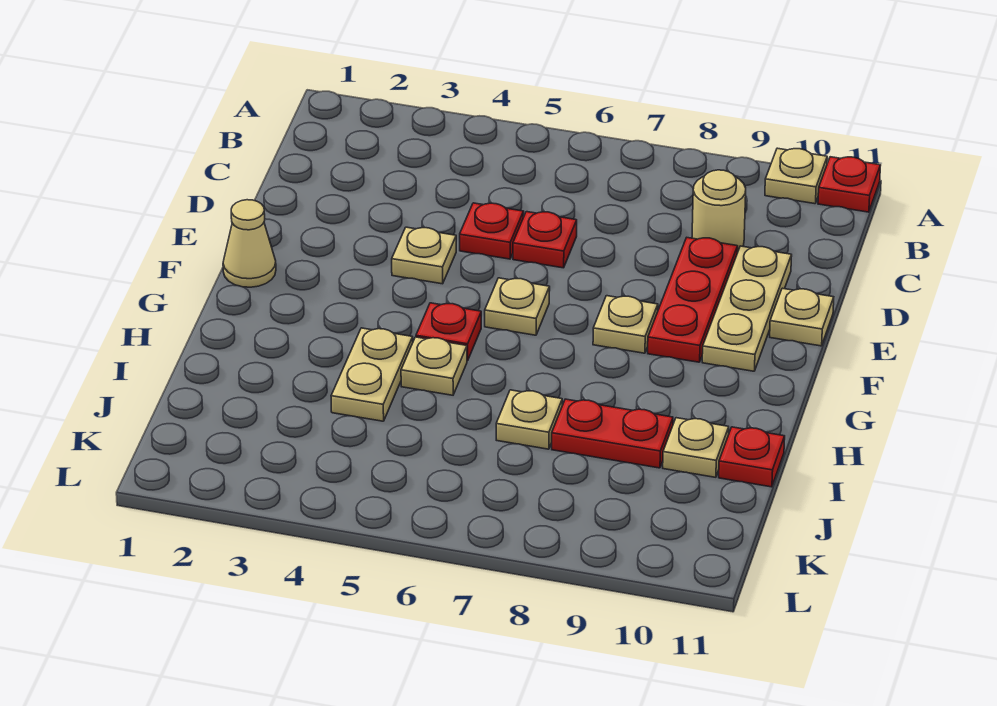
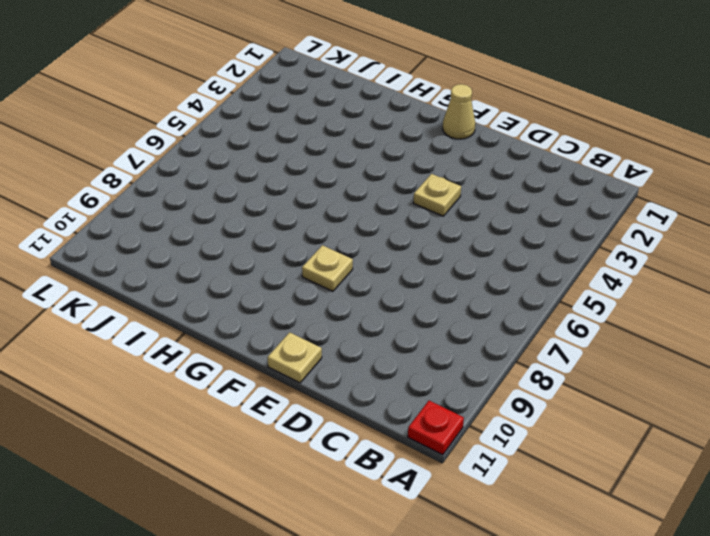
none -> tan plate A10 level 1
none -> tan round brick C9 level 1
none -> red plate D5 level 1

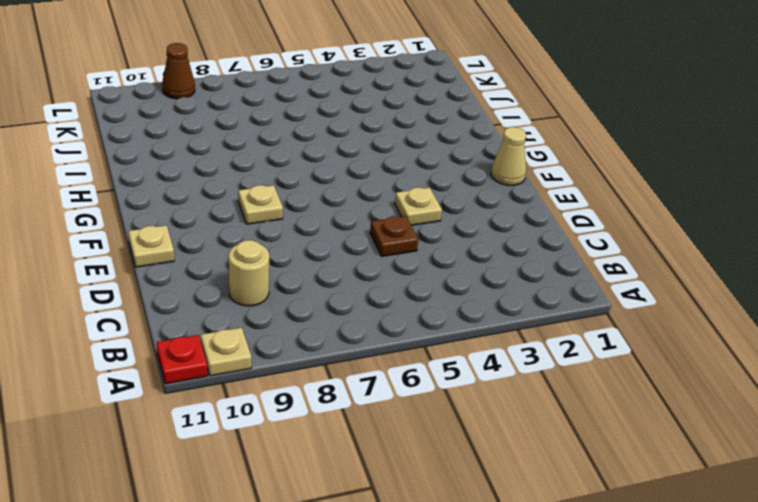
brown plate D5 level 1 -> red plate D5 level 1
brown cone L9 level 1 -> none
none -> red plate D6 level 1
none -> red plate D9:F9 level 1
none -> tan plate D10:F10 level 1

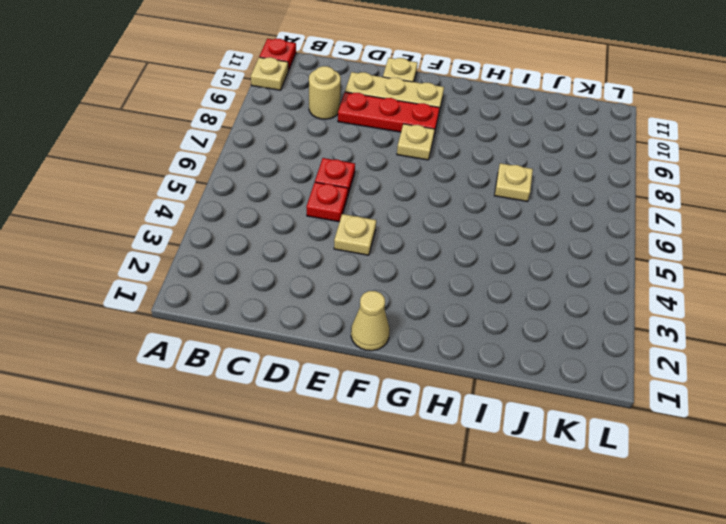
none -> tan plate F6 level 1
none -> red plate G5 level 1
none -> tan plate H4:I4 level 1

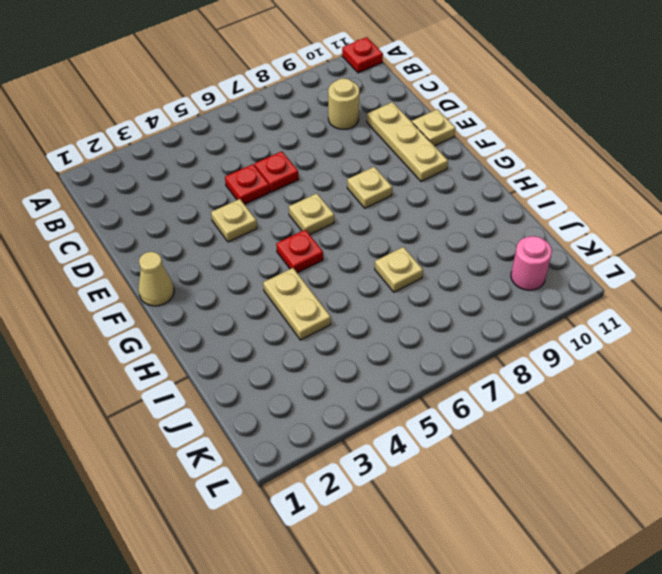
pink round brick K10 level 1 -> none
none -> tan plate A10 level 1
none -> red plate D9:F9 level 1
none -> tan plate H5 level 1

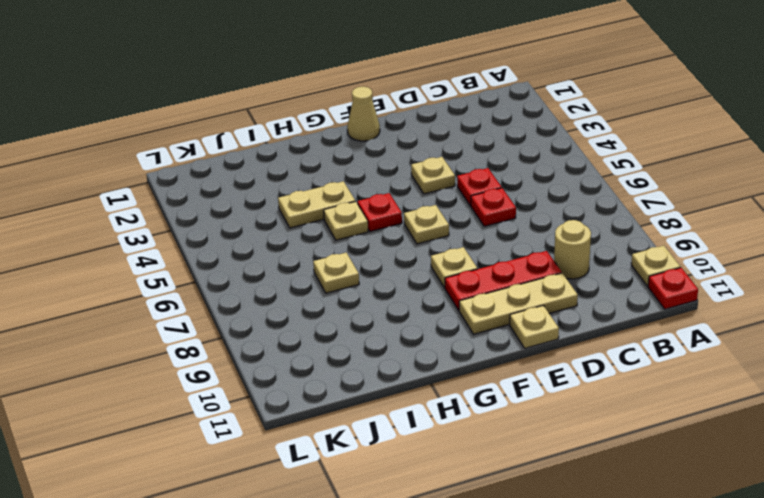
none -> red plate I8:I9 level 1
none -> tan plate I10 level 1
none -> red plate I11 level 1

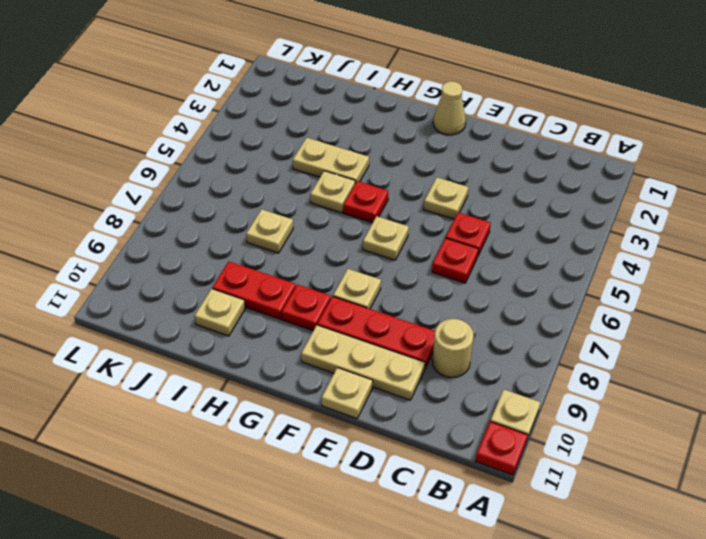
red plate G9 level 1 -> red plate I11 level 1
red plate H9:I9 level 1 -> red plate I8:I9 level 1

